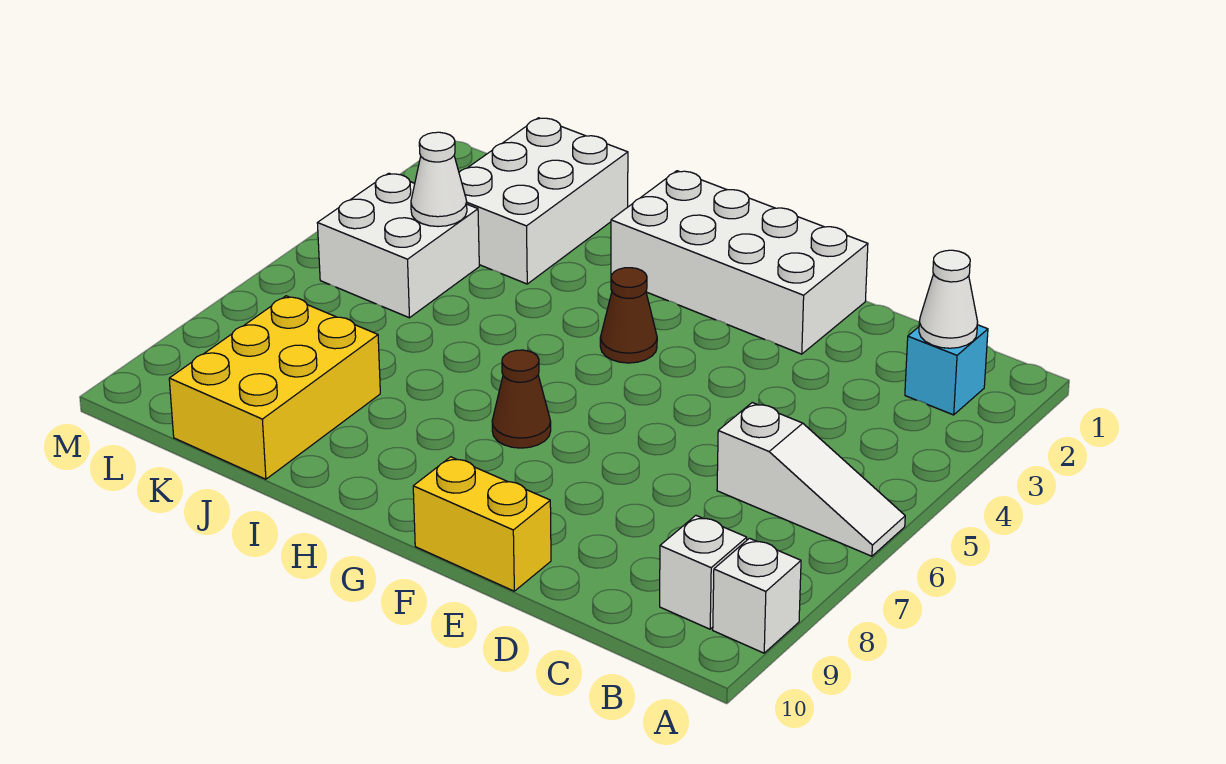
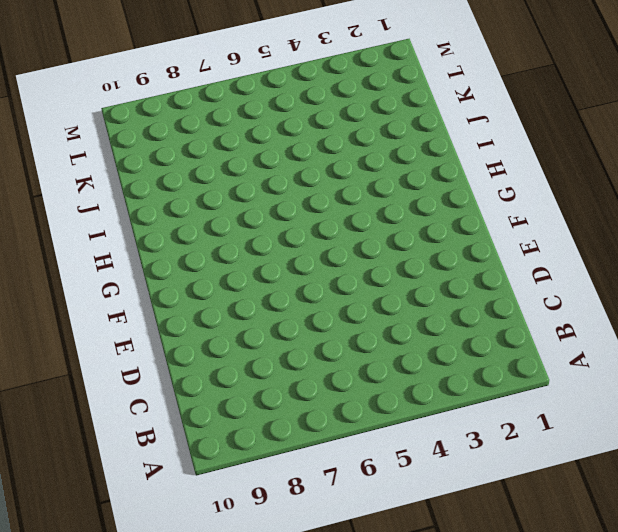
none -> white slope A6:C6 level 1 top C
none -> white brick A9 level 1
none -> cyan brick B2 level 1

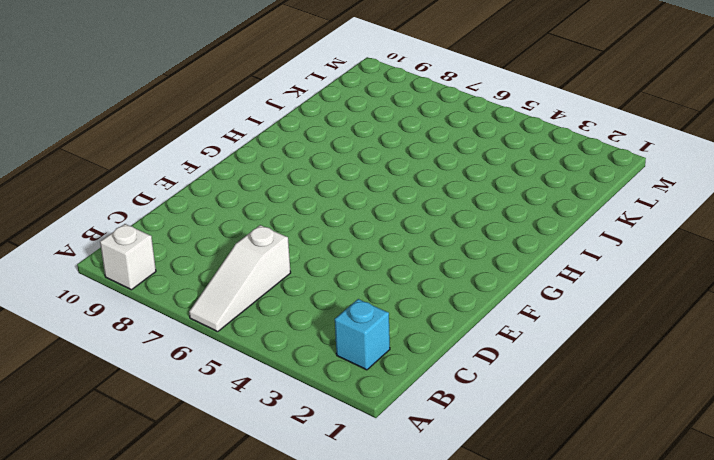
none -> white brick B9 level 1
none -> white brick E1:H2 level 1
none -> yellow brick E10:F10 level 1

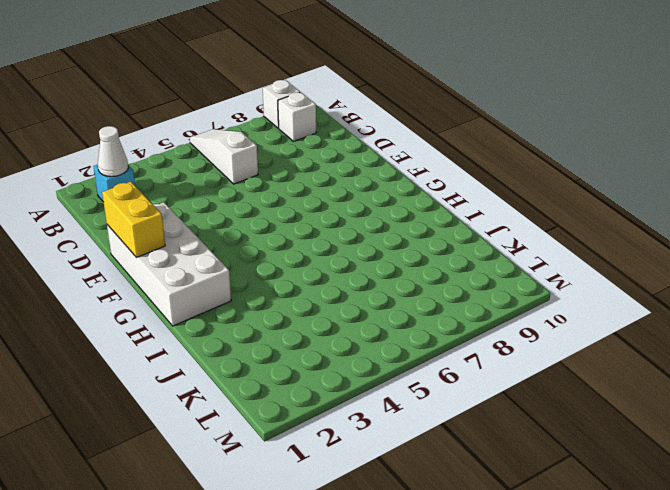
yellow brick E1:F1 level 2 -> yellow brick E10:F10 level 1
none -> brown cone G4 level 1
none -> brown cone G7 level 1
none -> white brick J1:K3 level 1

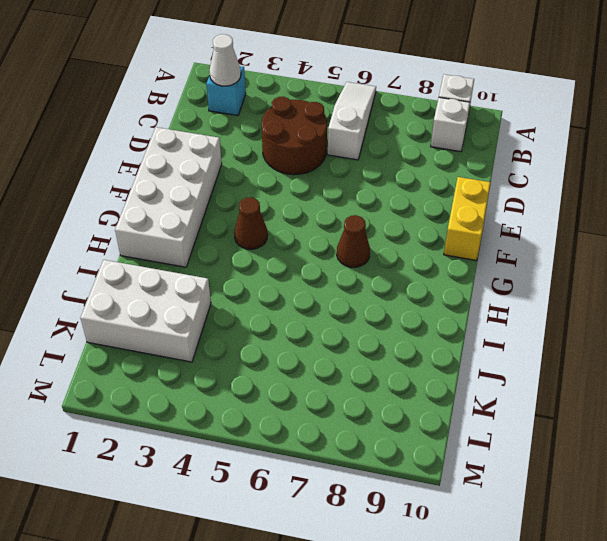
brown round brick C4:D5 level 1 -> none
none -> yellow brick J8:K10 level 1
none -> white brick K4:L5 level 1
none -> white cone K4 level 2

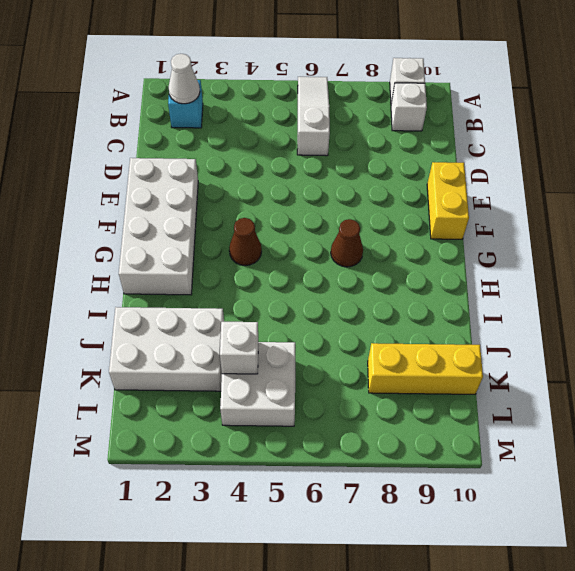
white brick K4 level 2 -> white cone K4 level 2
yellow brick K8:K10 level 1 -> yellow brick J8:K10 level 1

